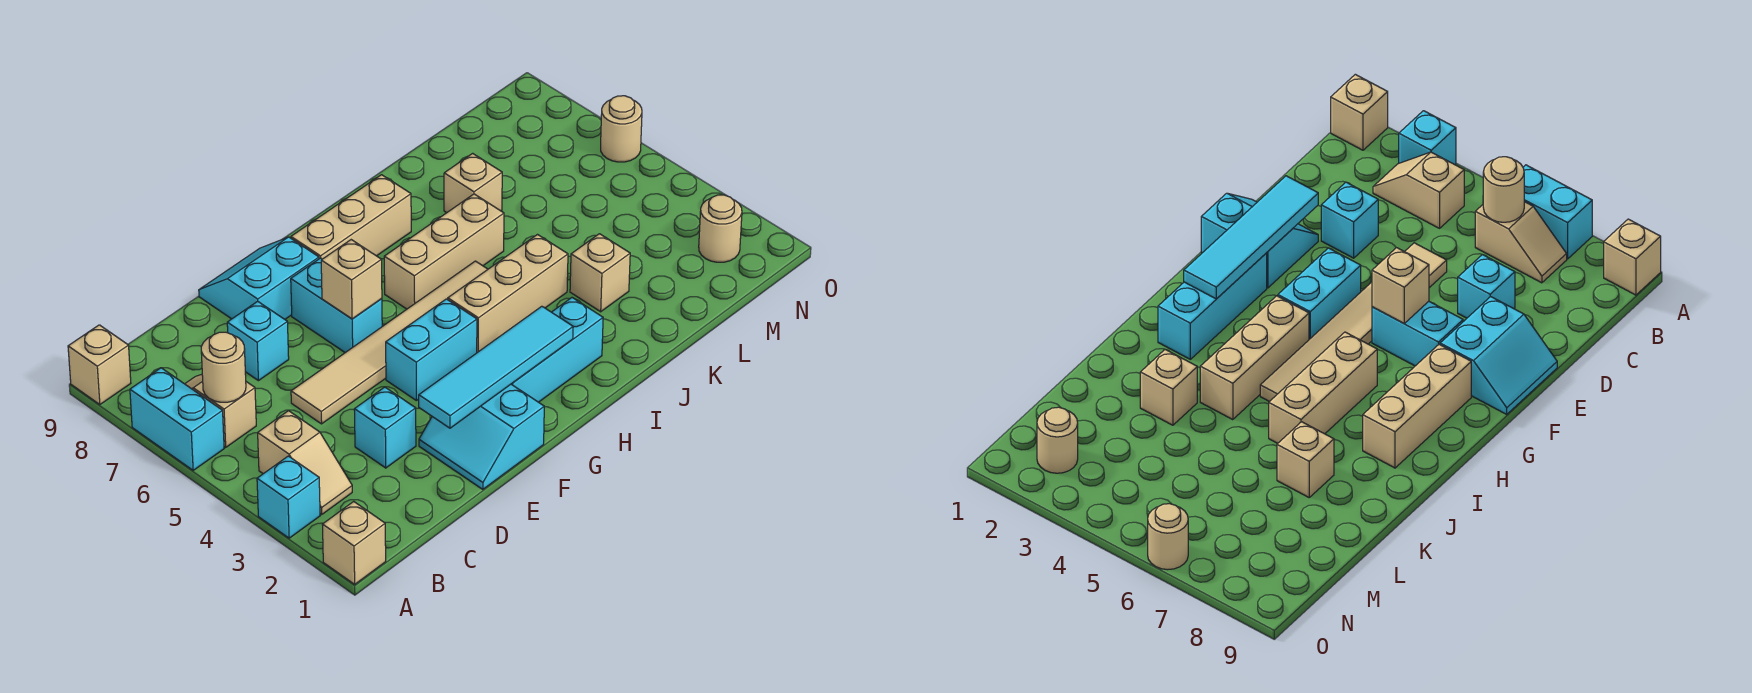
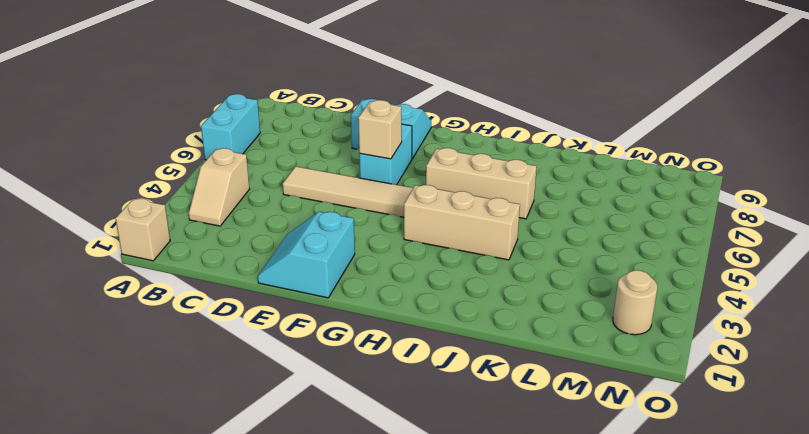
none -> cyan brick A3 level 1
none -> tan brick A9 level 1
none -> tan slope B6:B7 level 1 top 6

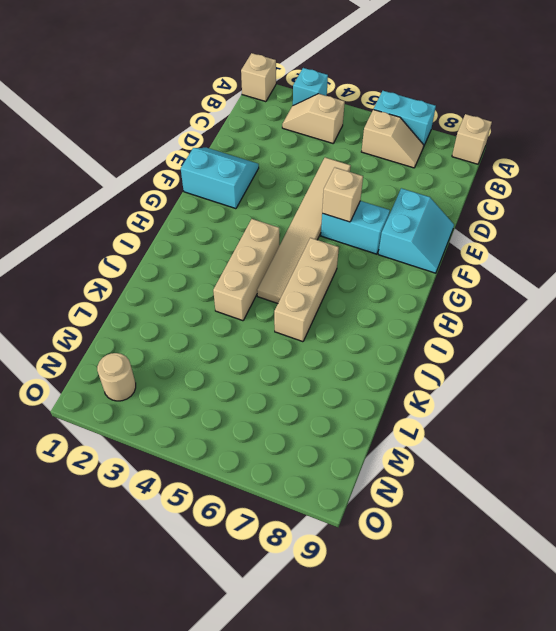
none -> cyan brick D3 level 1
none -> cyan brick D7 level 1
none -> cyan brick F4:G4 level 1

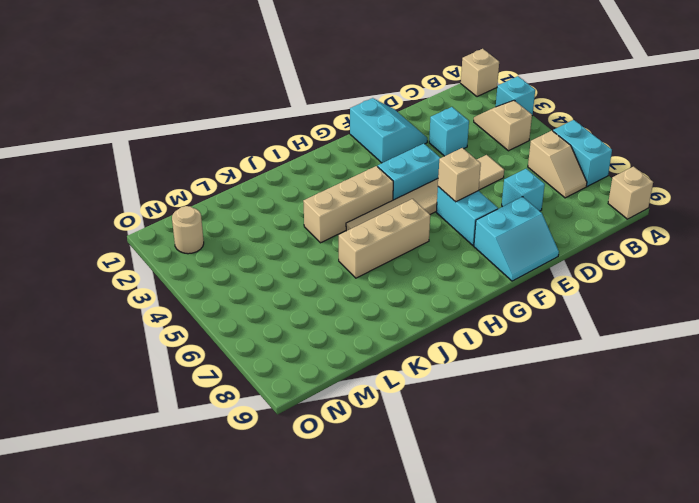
none -> cyan brick G2:I2 level 1
none -> tan brick G8:I8 level 1
none -> tan brick K3 level 1

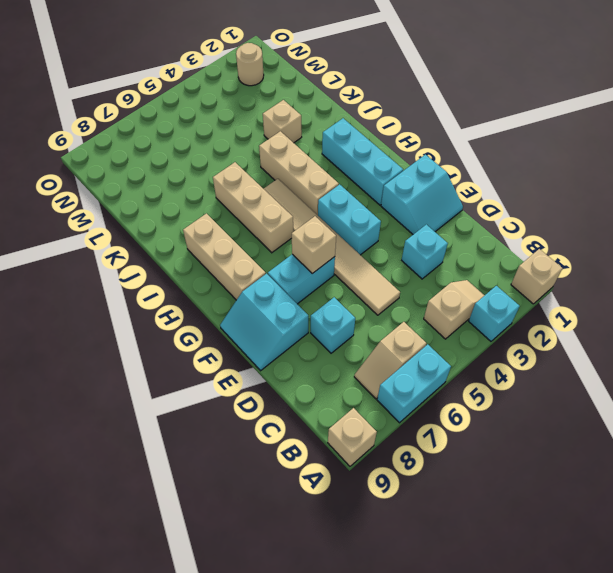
none -> tan brick K7 level 1
none -> tan round brick O6 level 1
none -> tan round brick B6 level 2

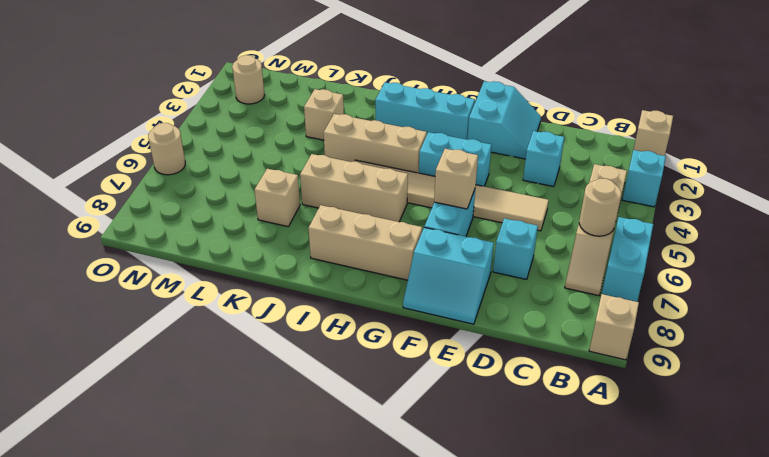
none -> cyan tile E2:H2 level 2

